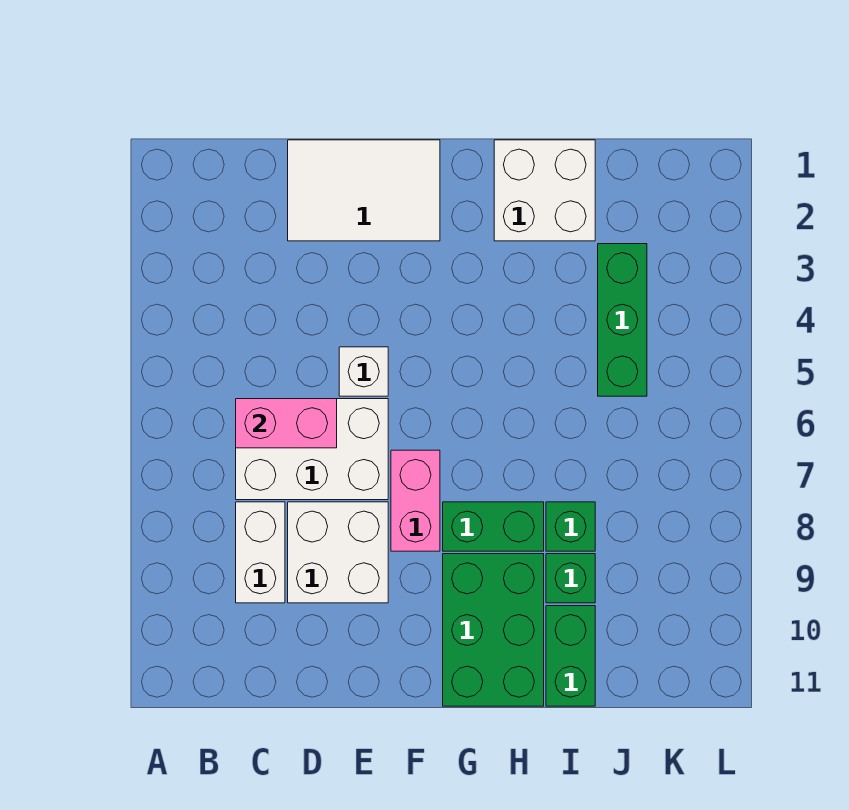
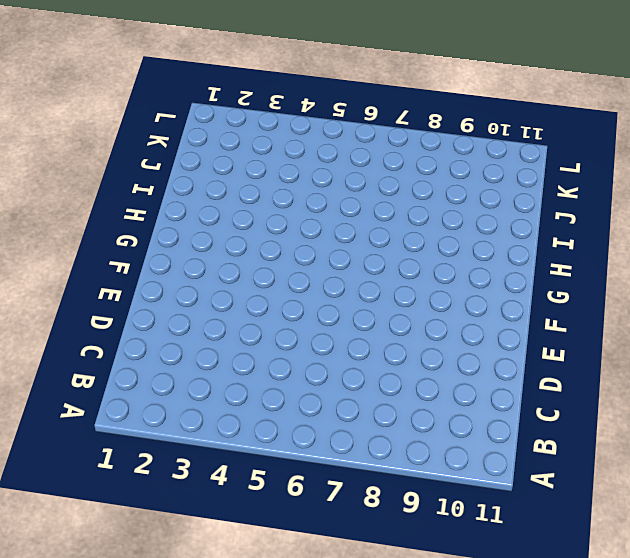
none -> white brick C6:E7 level 1
none -> white brick C8:C9 level 1
none -> white tile D1:F2 level 1

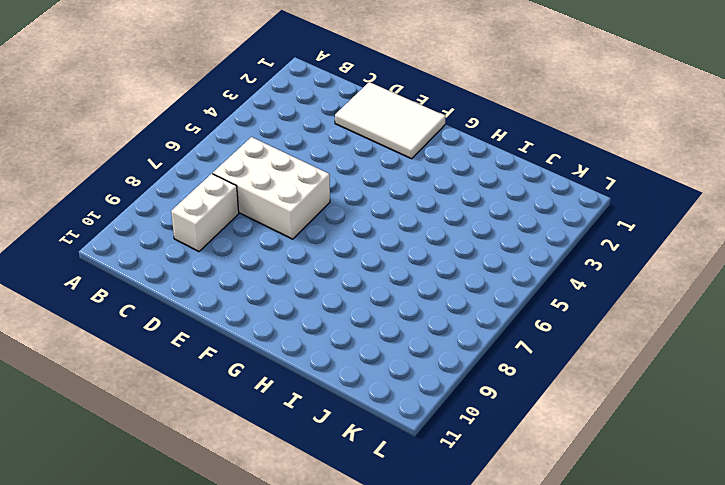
none -> white brick D8:E9 level 1
none -> white brick E5 level 1
none -> pink brick F7:F8 level 1

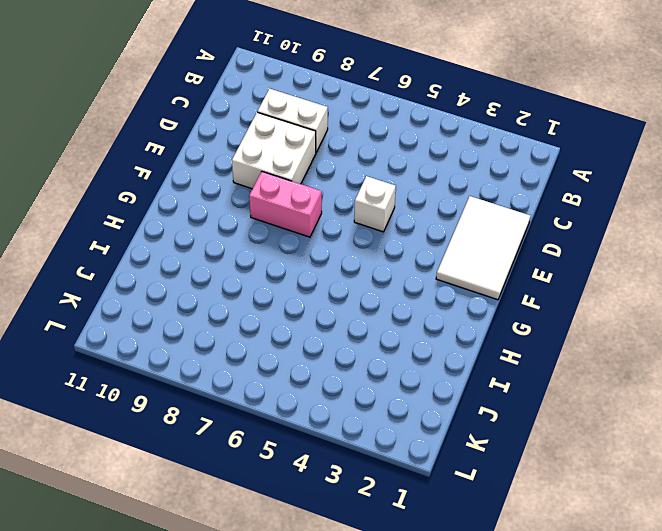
none -> white brick C6:E7 level 1
none -> green brick G8:H8 level 1
none -> green brick G9:H11 level 1

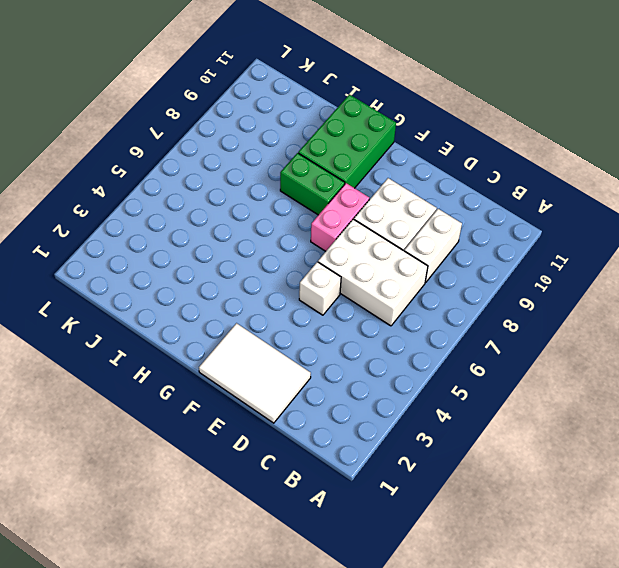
none -> white brick H1:I2 level 1
none -> green brick I8 level 1
none -> green brick I9 level 1

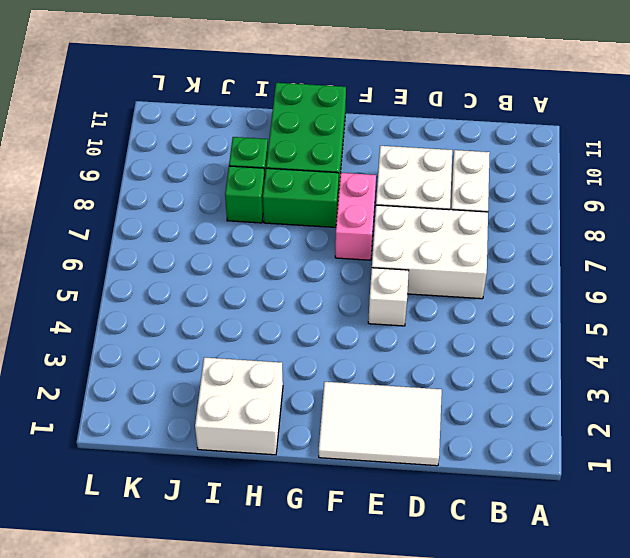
none -> green brick I10:I11 level 1
none -> green brick J3:J5 level 1
none -> pink brick C6:D6 level 2

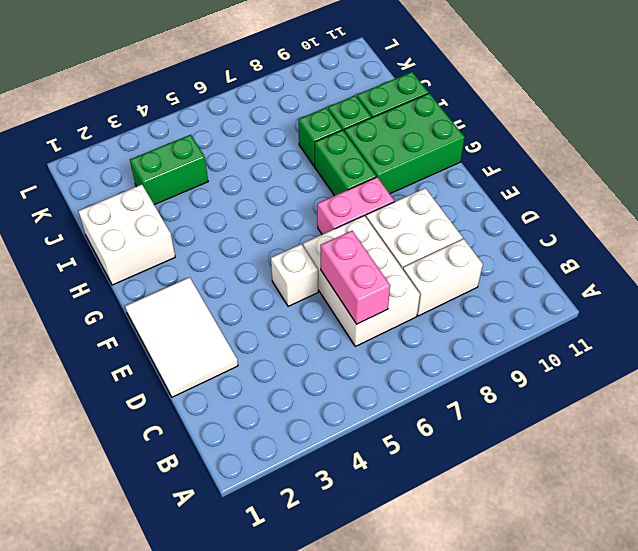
green brick J3:J4 level 1 -> green brick J3:J5 level 1

